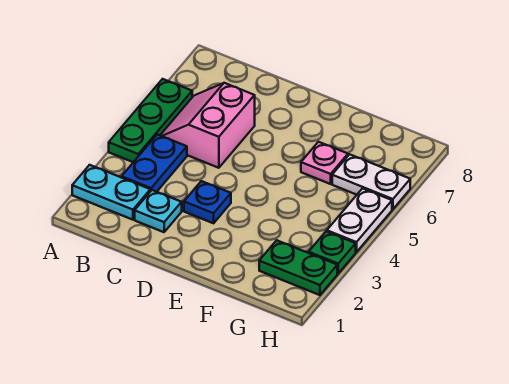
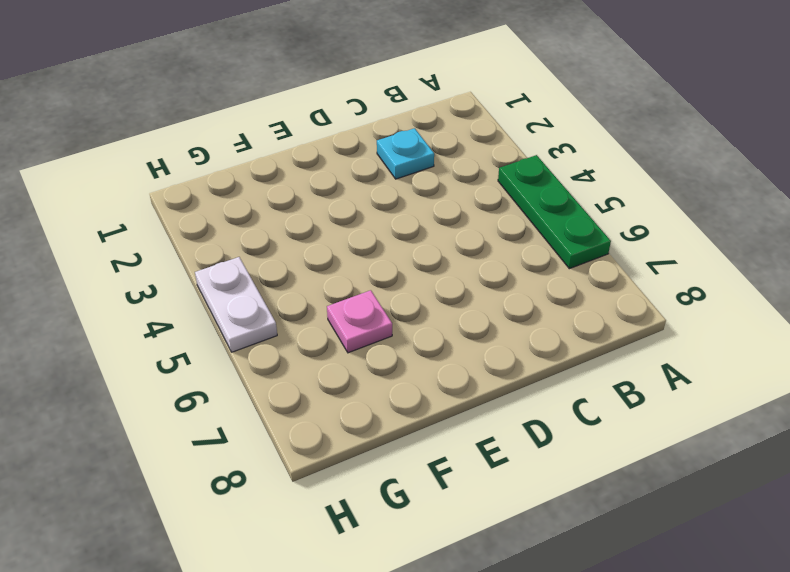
none -> cyan plate A2:B2 level 1
none -> blue plate B3:B4 level 1

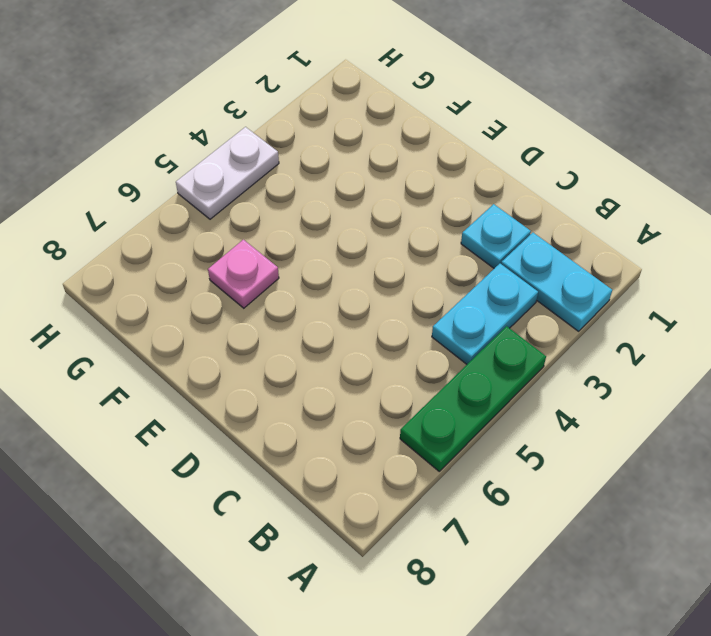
cyan plate B3:B4 level 1 -> blue plate B3:B4 level 1
none -> pink slope B5:C6 level 1 top C
none -> blue plate D3 level 1

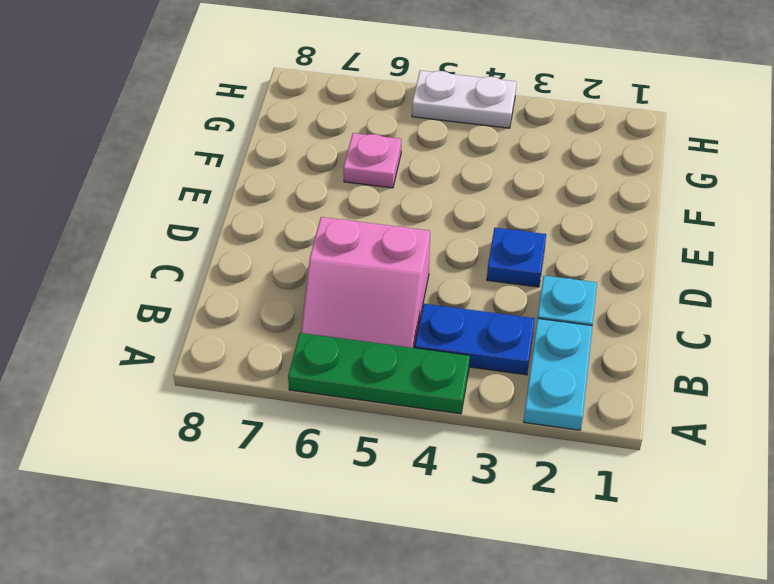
none -> green plate G2:H2 level 1
none -> white plate G6:H6 level 1

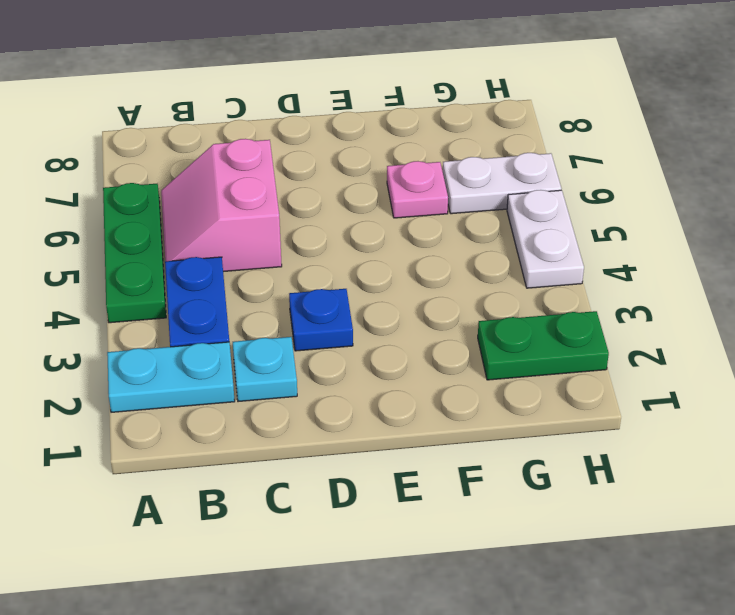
none -> green plate H3 level 1

